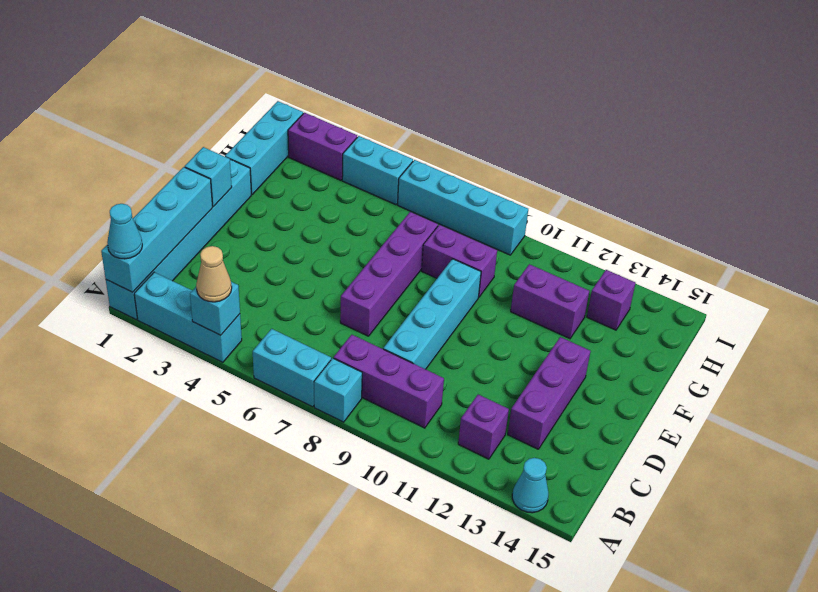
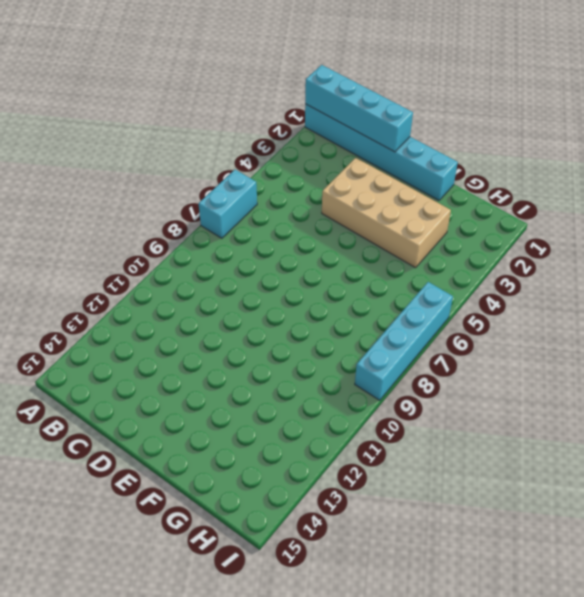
tan brick D3:G4 level 1 -> none
none -> cyan brick A2:A4 level 1
none -> cyan brick A8 level 1
none -> cyan cone A14 level 1

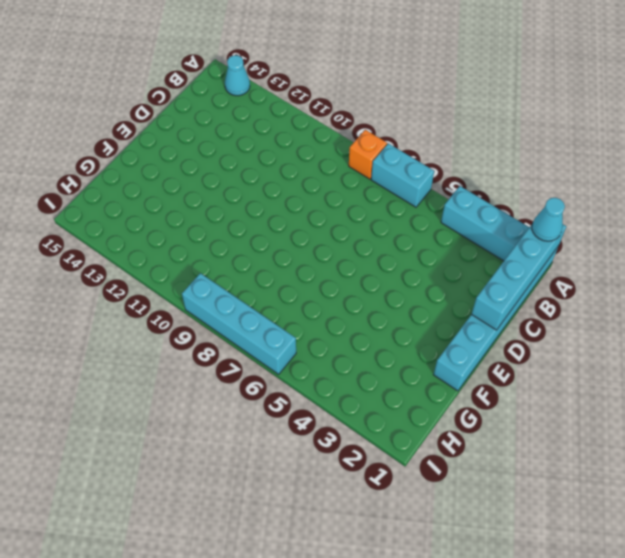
orange brick A8 level 1 -> cyan brick A8 level 1
none -> purple brick B8:B10 level 1
none -> purple brick B12 level 1
none -> cyan brick C9:F9 level 1

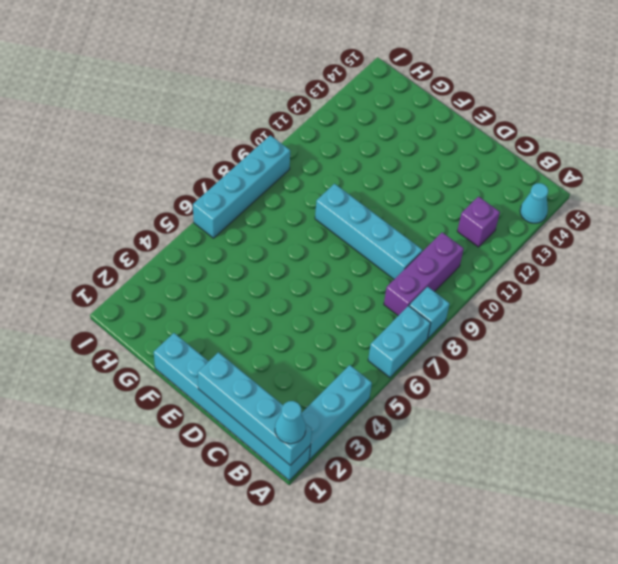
none -> purple brick C13:E13 level 1
none -> purple brick D7:G7 level 1
none -> cyan brick G1:I1 level 1

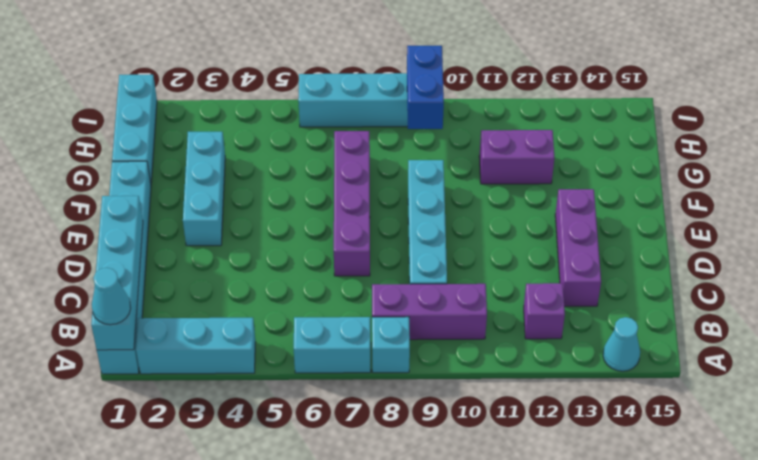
cyan brick E3:G3 level 1 -> none
blue brick H9:I9 level 2 -> none
none -> purple brick G8:G9 level 1
none -> purple brick H13 level 1
none -> purple brick I2:I3 level 1

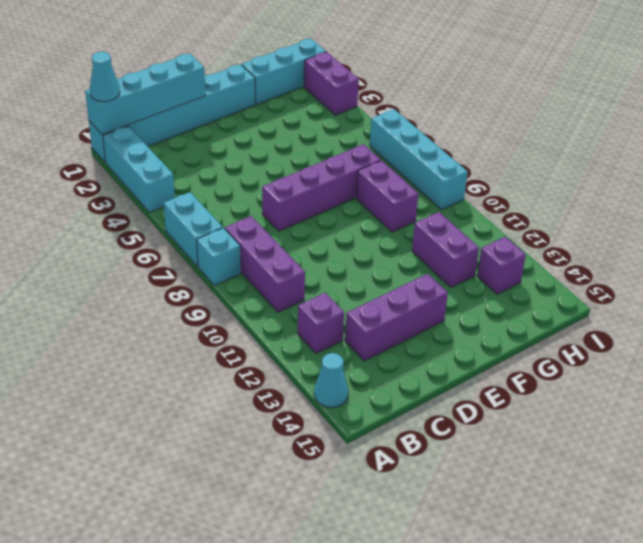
none -> cyan brick C9:F9 level 1
none -> cyan brick I4:I5 level 1
none -> cyan brick A4 level 2

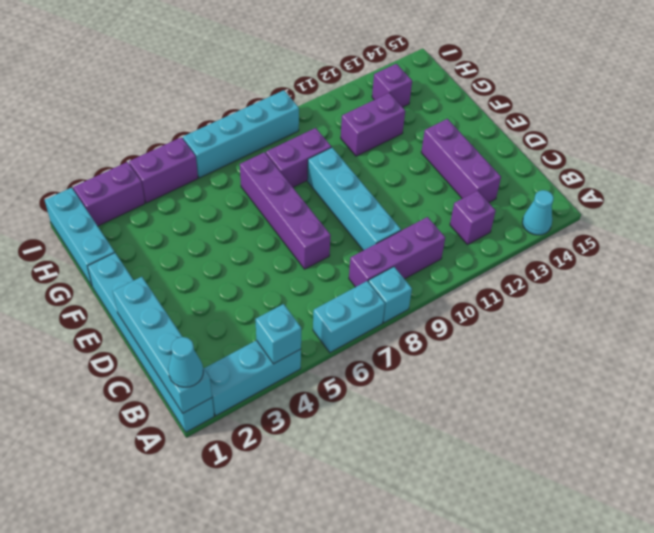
purple brick I4:I5 level 1 -> cyan brick I4:I5 level 1
none -> cyan brick E1 level 2
none -> tan cone A4 level 3

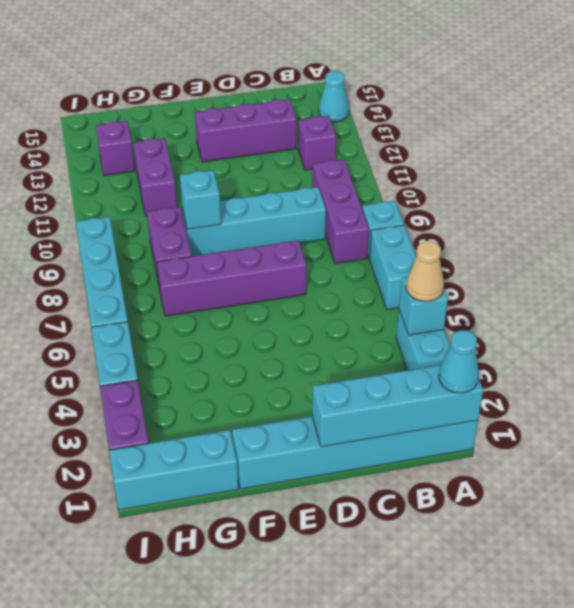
cyan brick F9 level 2 -> cyan brick E1 level 2

